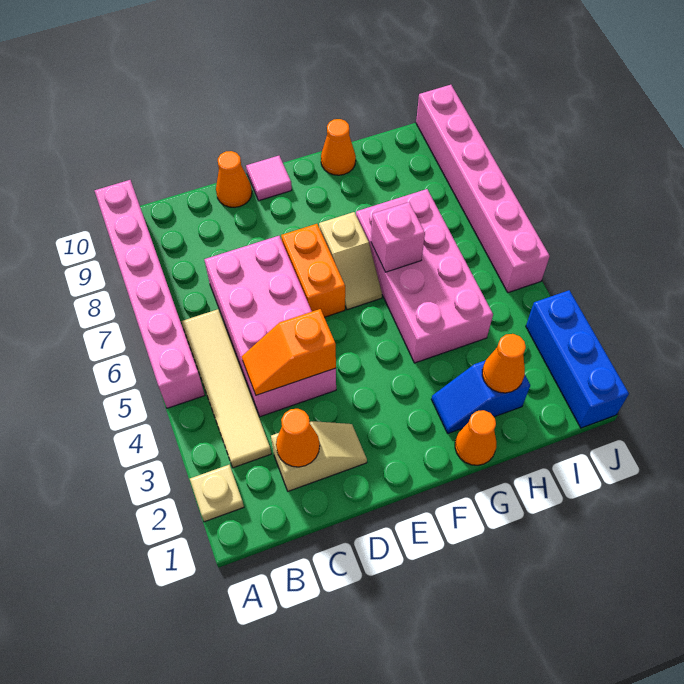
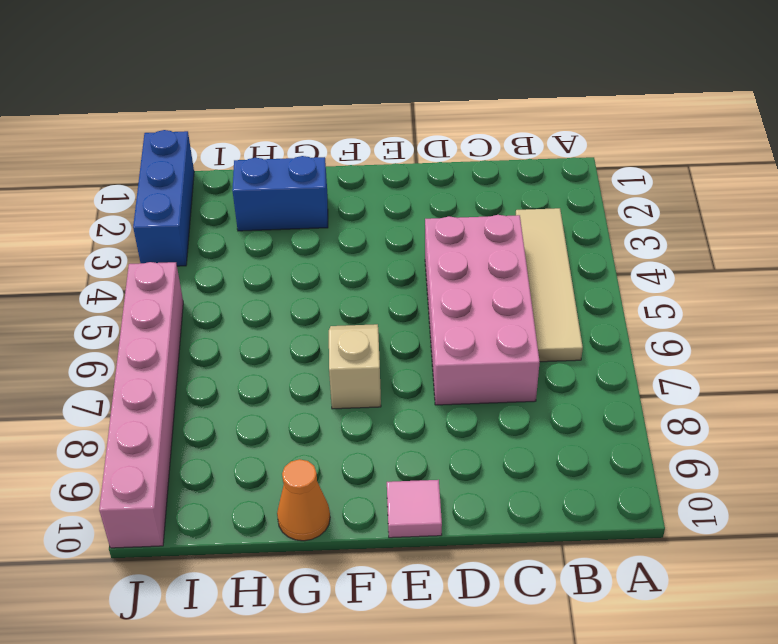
blue brick G2:H2 level 1 -> blue slope G2:H2 level 1 top H
none -> tan plate A2 level 1
none -> pink brick A5:A10 level 1
none -> tan slope C2:D2 level 1 top C

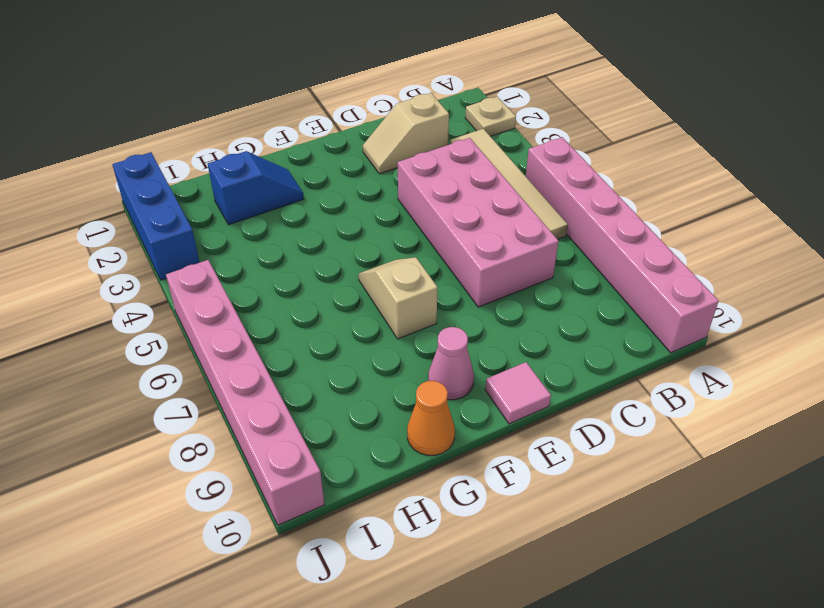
pink cone F9 level 1 -> none
none -> orange cone D10 level 1
none -> orange brick E6:E7 level 1
none -> orange cone G1 level 1

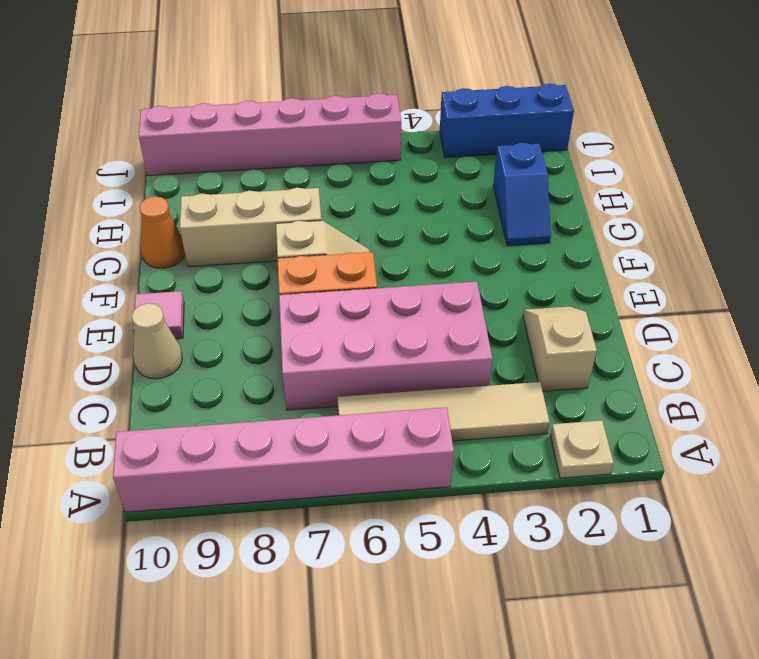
tan cone D10 level 1 -> orange cone D10 level 1
tan brick G7:G9 level 1 -> pink brick G4:H7 level 1
none -> orange cone G1 level 1
none -> orange cone C2 level 2
none -> orange slope C4:D4 level 2 top D

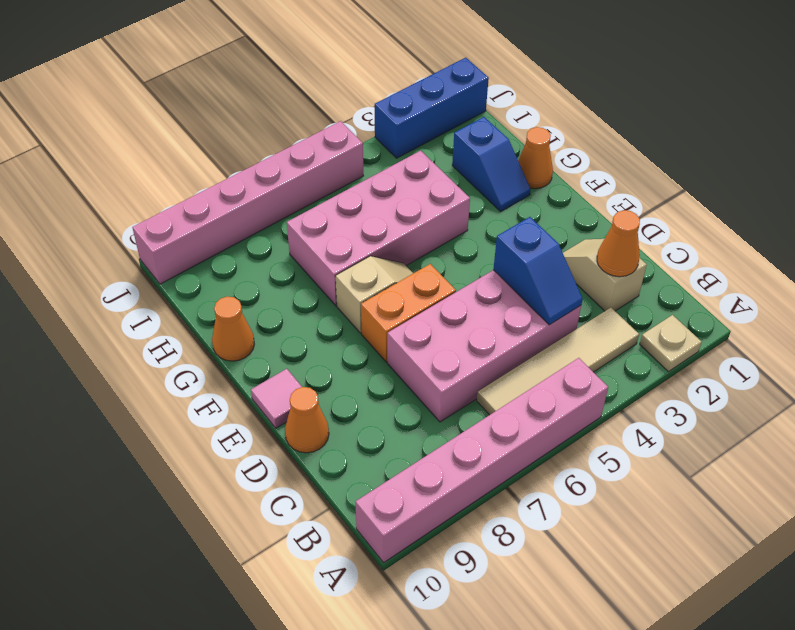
blue slope C4:D4 level 2 top D -> orange slope C4:D4 level 2 top D
none -> pink brick G6 level 2
none -> orange cone H2 level 2

